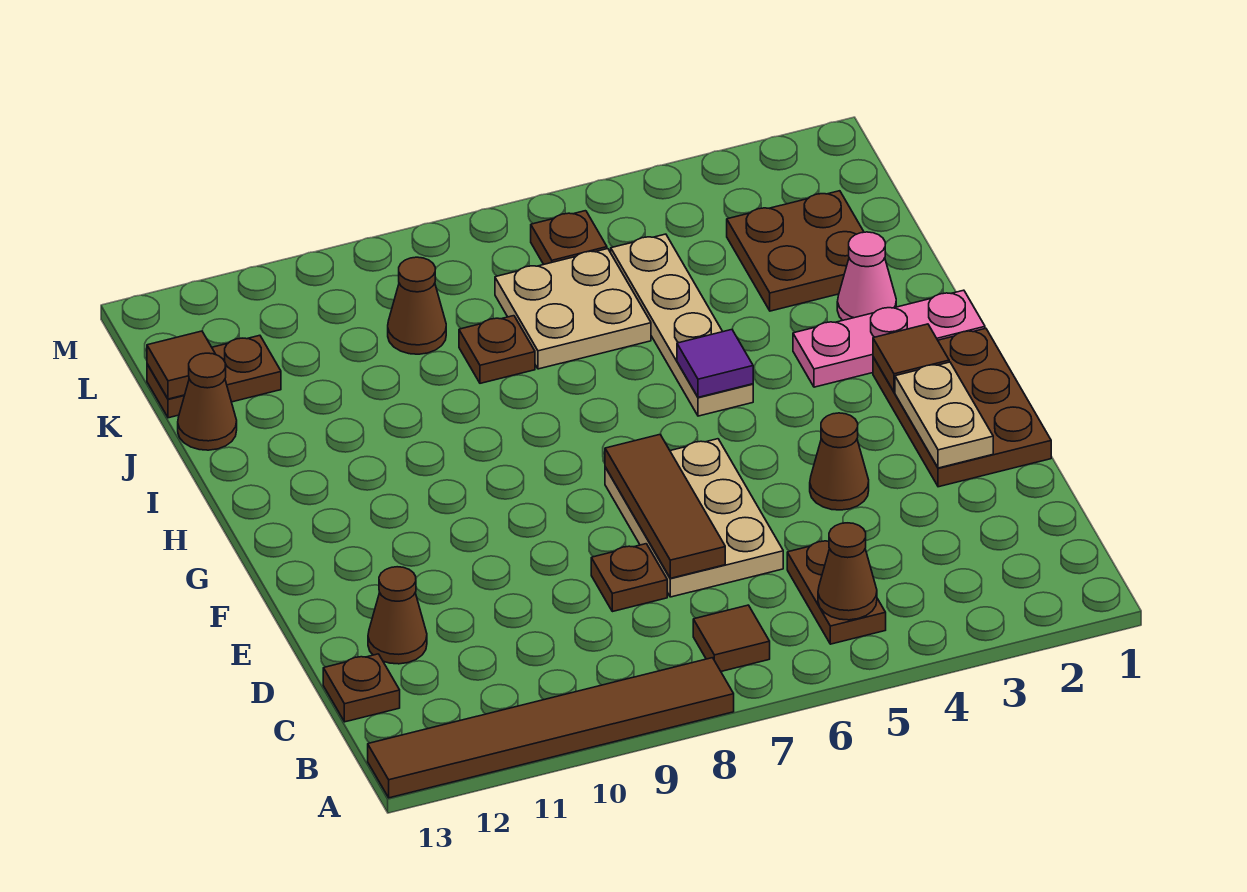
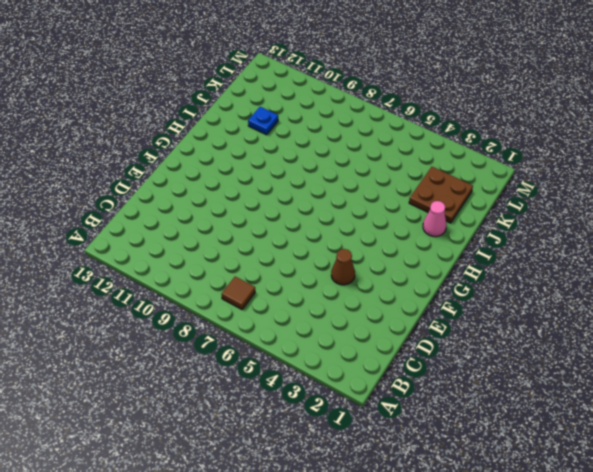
blue plate J11 level 1 -> none
none -> brown tile A8:A13 level 1
none -> brown plate B5:C5 level 1
none -> brown plate C13 level 1

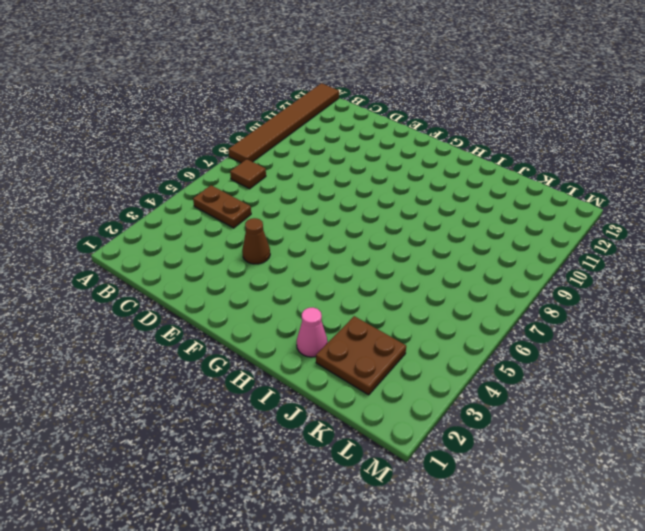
none -> brown plate C13 level 1
none -> tan plate D6:F7 level 1
none -> brown plate D8 level 1

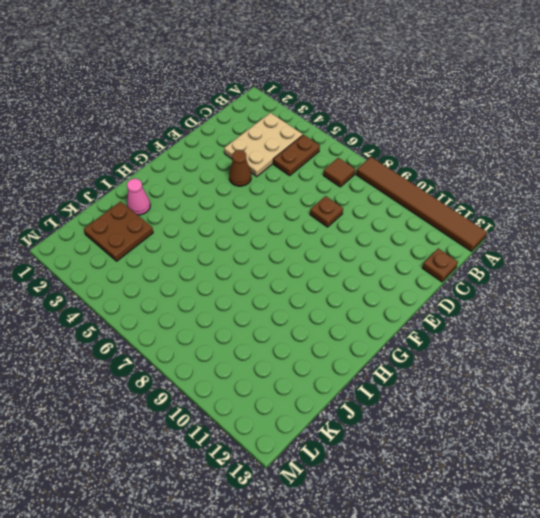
tan plate B3:D4 level 1 -> tan plate D6:F7 level 1
none -> brown cone D12 level 1
none -> brown plate E1:G2 level 1
none -> pink plate H1:H3 level 1

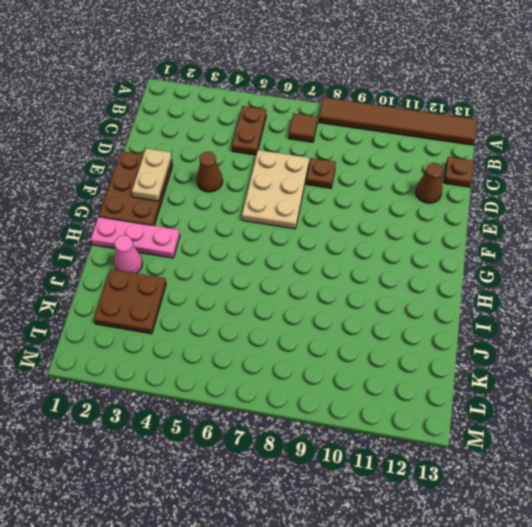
none -> tan plate H5:K5 level 1
none -> tan plate J6:K7 level 1
none -> brown plate J8 level 1

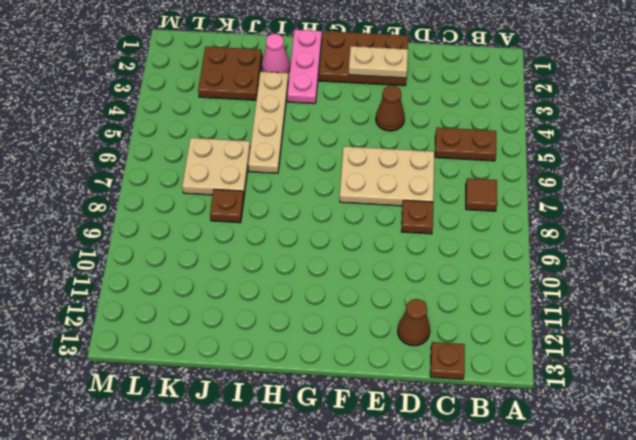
tan plate I3:I6 level 1 -> tan plate H5:K5 level 1
none -> brown tile A8:A13 level 1
none -> brown cone J13 level 1
none -> brown cone K9 level 1

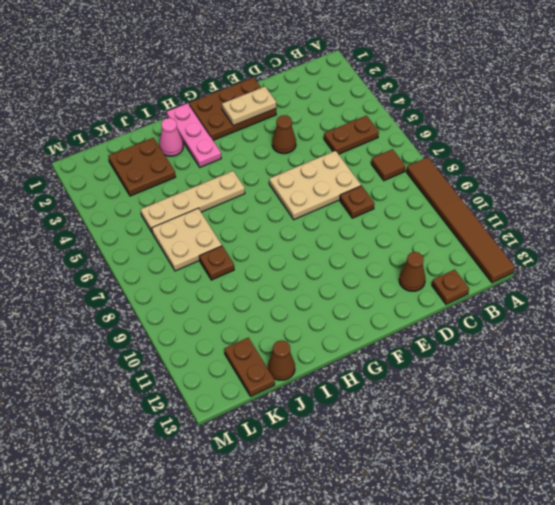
none -> brown cone K9 level 1
none -> brown plate L6 level 1
none -> brown cone B5 level 2

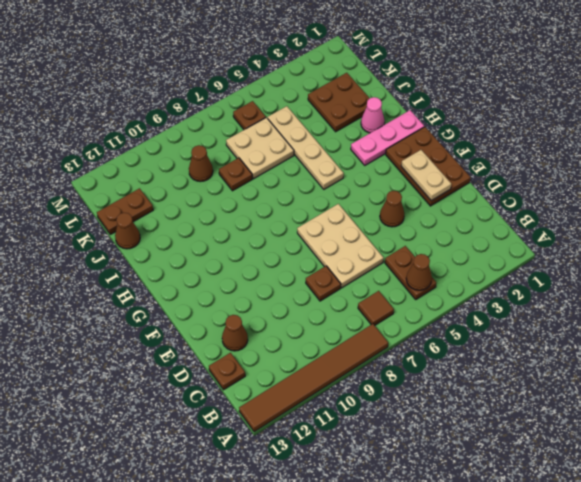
none -> brown tile D7:F7 level 2
none -> brown tile G2 level 2
none -> purple tile H5 level 2

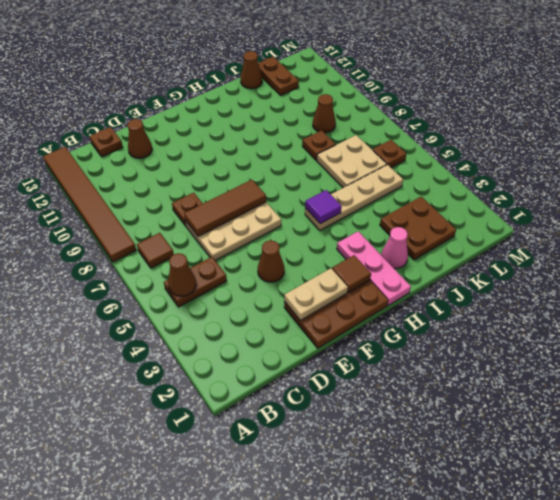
none -> brown tile K13 level 2

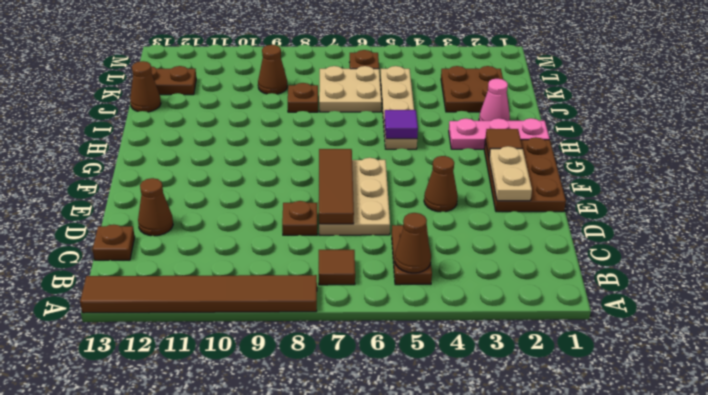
none -> brown tile K13 level 2

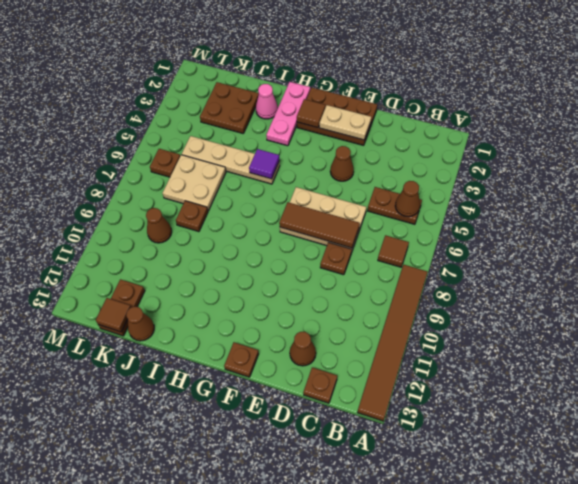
brown plate F13 level 1 -> none

